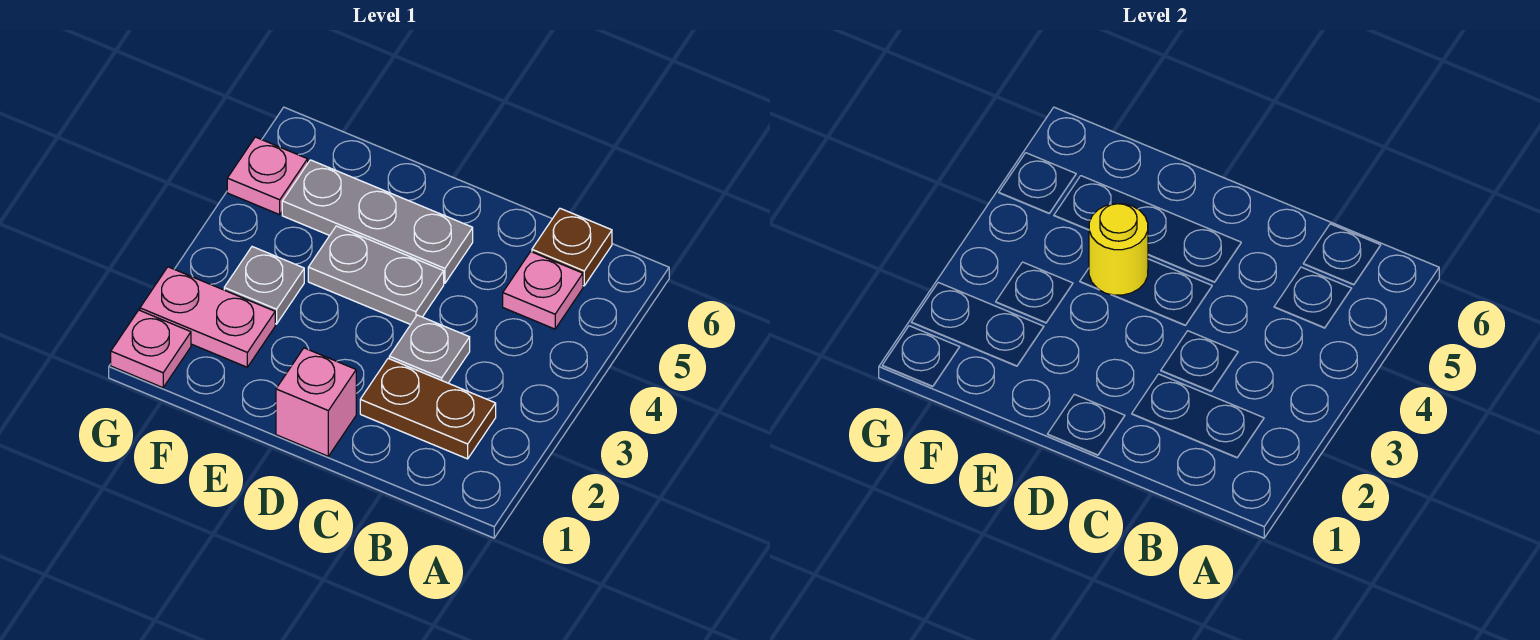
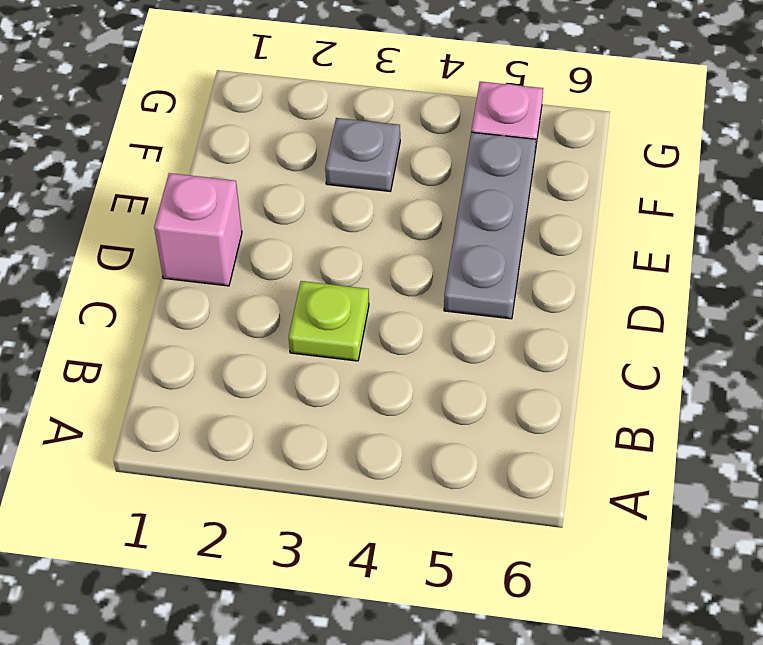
lime plate C3 level 1 -> grey plate C3 level 1
none -> brown plate B2:C2 level 1
none -> pink plate B5 level 1
none -> brown plate B6 level 1

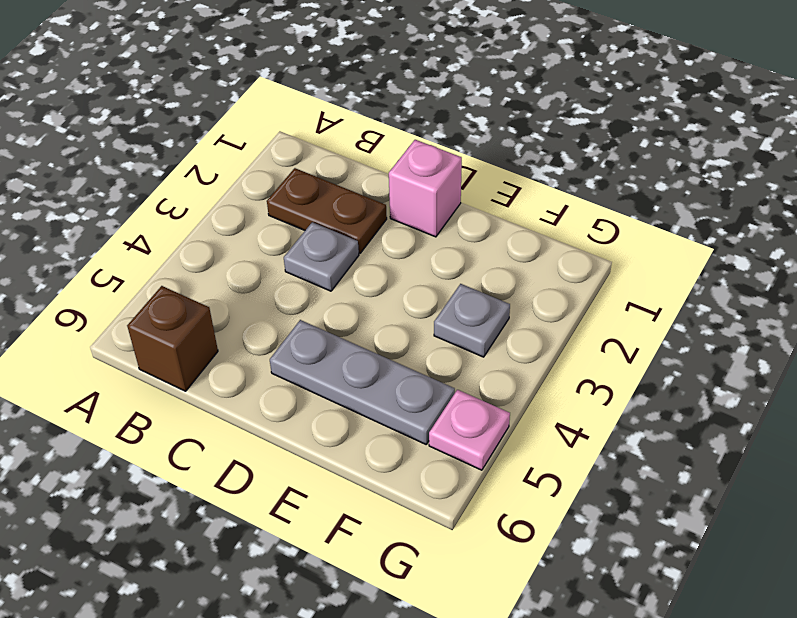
brown brick B6 level 1 -> brown plate B6 level 1
none -> pink plate B5 level 1
none -> grey plate D4:E4 level 1
none -> pink plate F2:G2 level 1

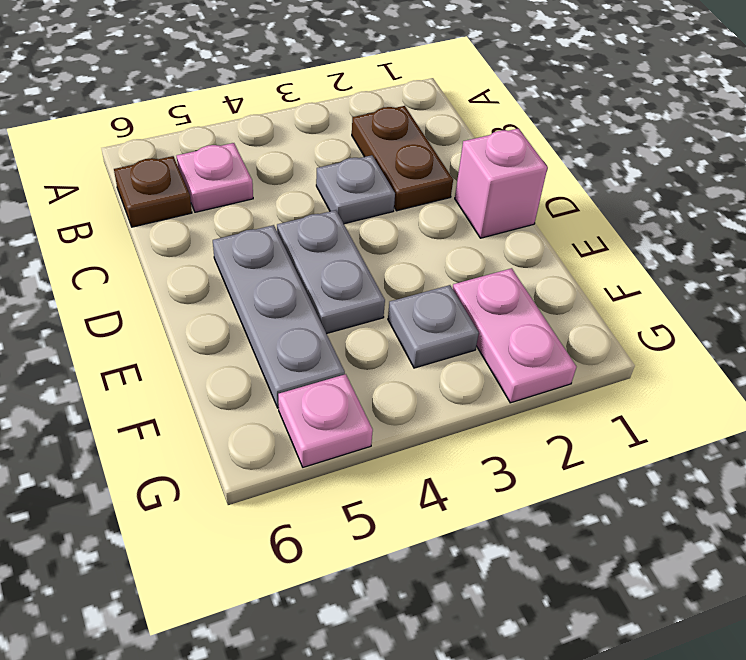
none -> pink plate G1 level 1
none -> yellow round brick E4 level 2

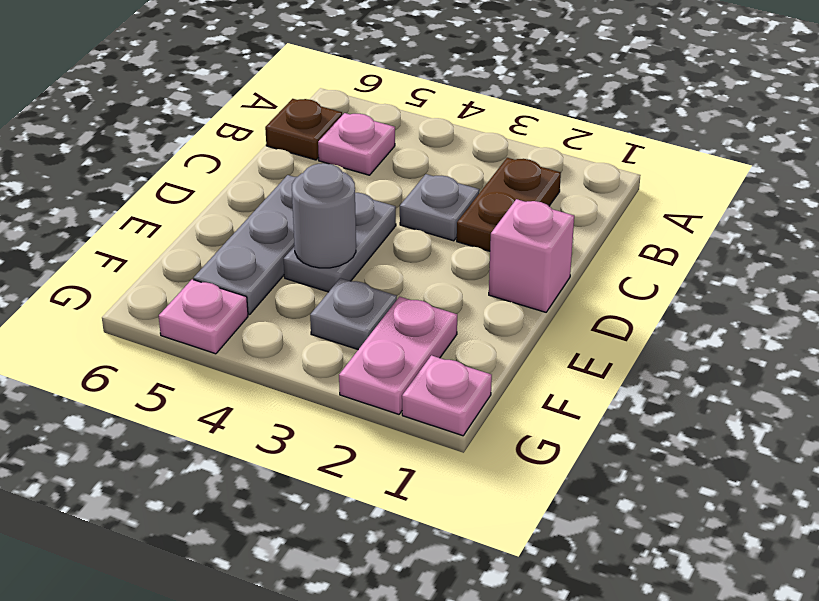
grey round brick E4 level 2 -> yellow round brick E4 level 2

